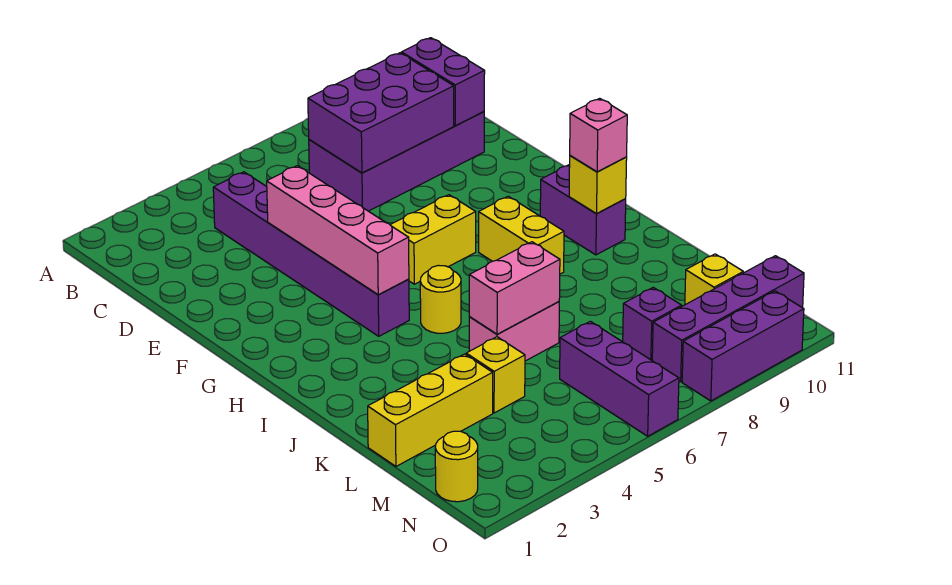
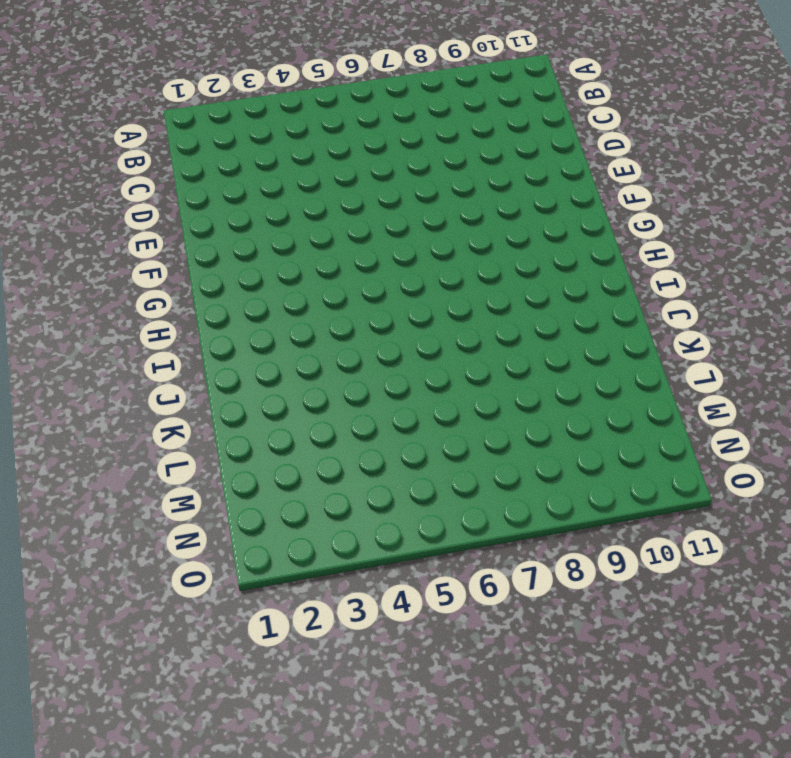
none -> purple brick C4:H4 level 1
none -> purple brick C7:D10 level 1
none -> yellow brick G6:G7 level 1

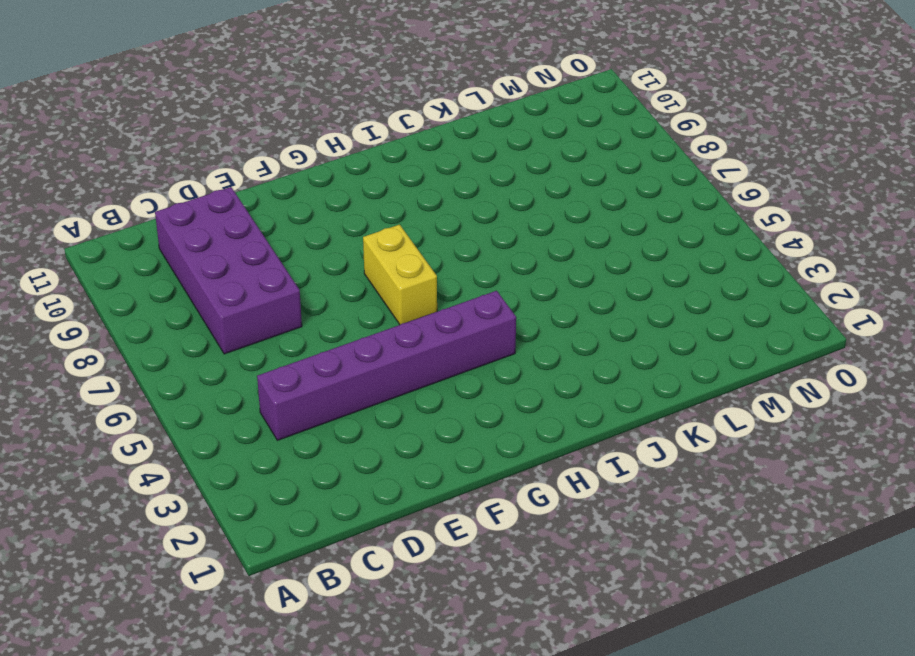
none -> yellow brick H8:I8 level 1
none -> purple brick H10:I10 level 1
none -> yellow round brick I5 level 1

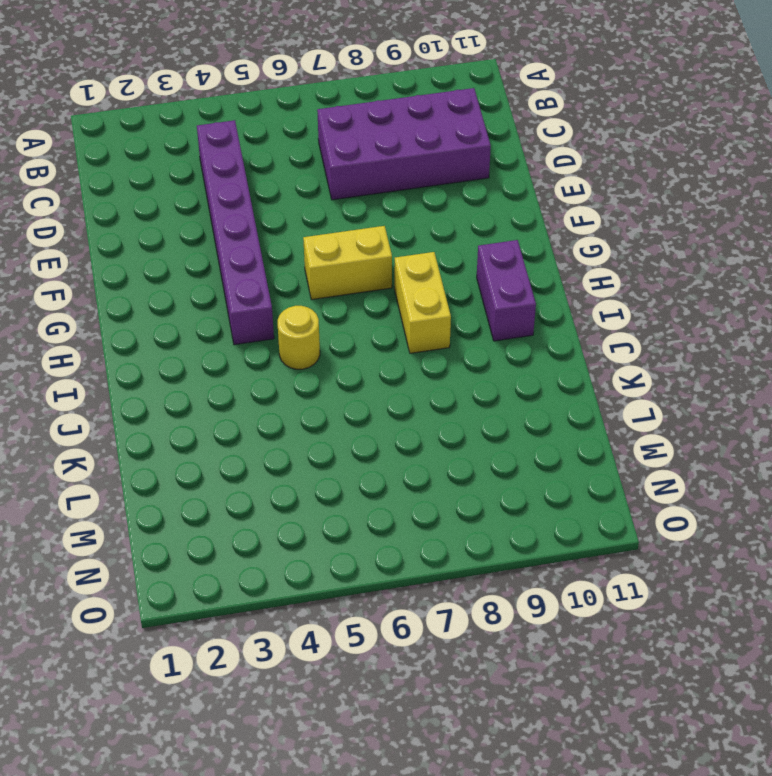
none -> pink brick K5:K6 level 1
none -> yellow brick L1:L3 level 1
none -> yellow brick L4 level 1

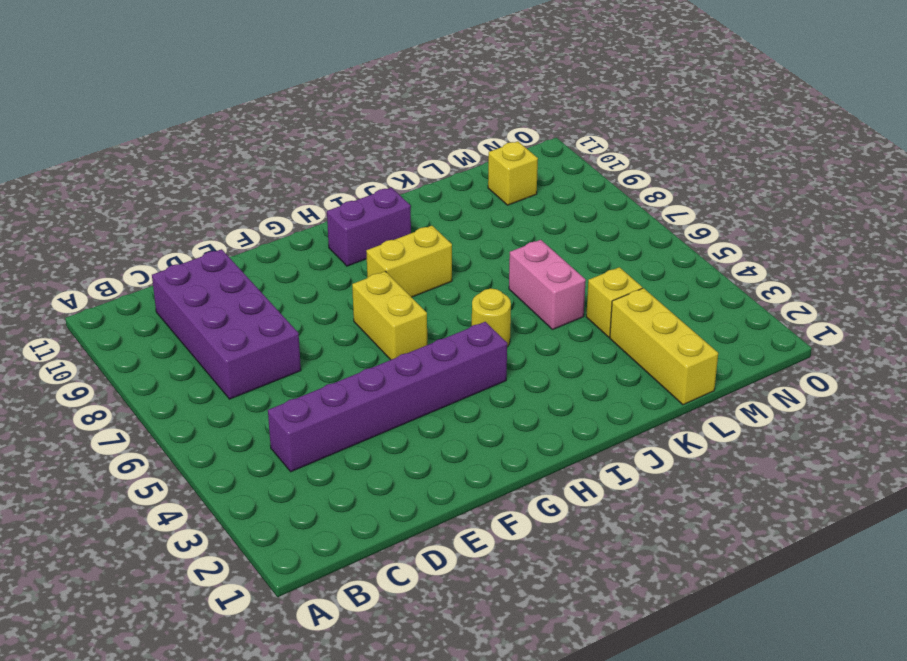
none -> purple brick M6:O6 level 1
none -> purple brick M8 level 1
none -> yellow round brick N1 level 1

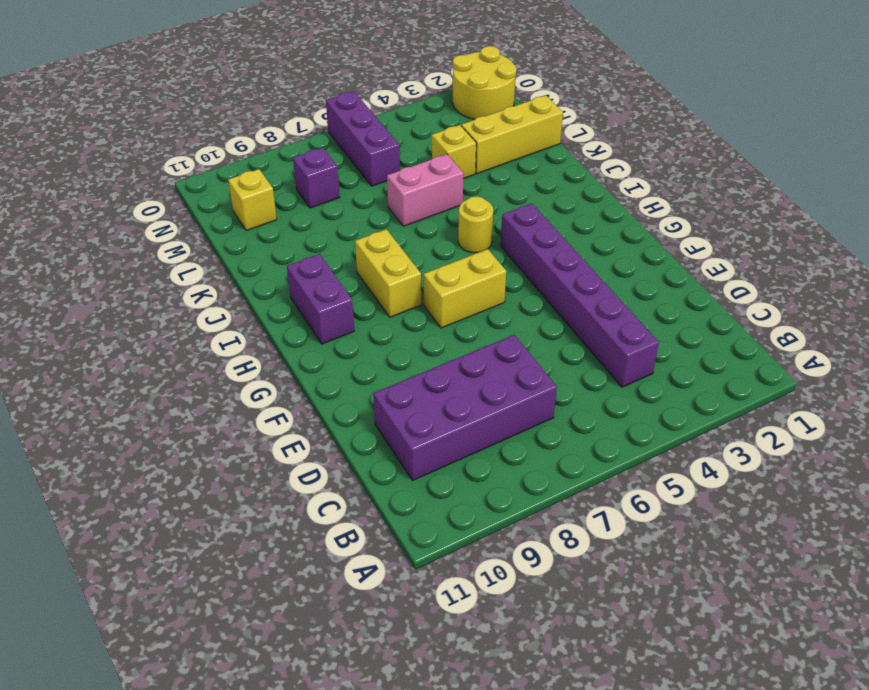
yellow round brick N1:O2 level 1 -> yellow round brick N1 level 1
none -> purple brick N8:N11 level 1
none -> purple brick O8:O10 level 1
none -> purple brick C7:D9 level 2

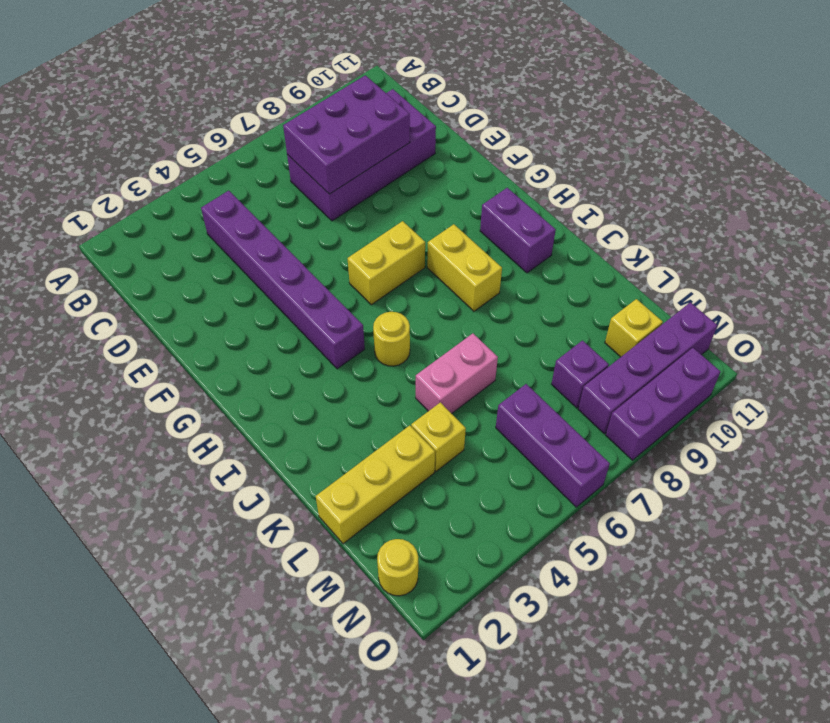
none -> purple brick C10:D10 level 2
none -> pink brick E4:H4 level 2
none -> yellow brick I10 level 2

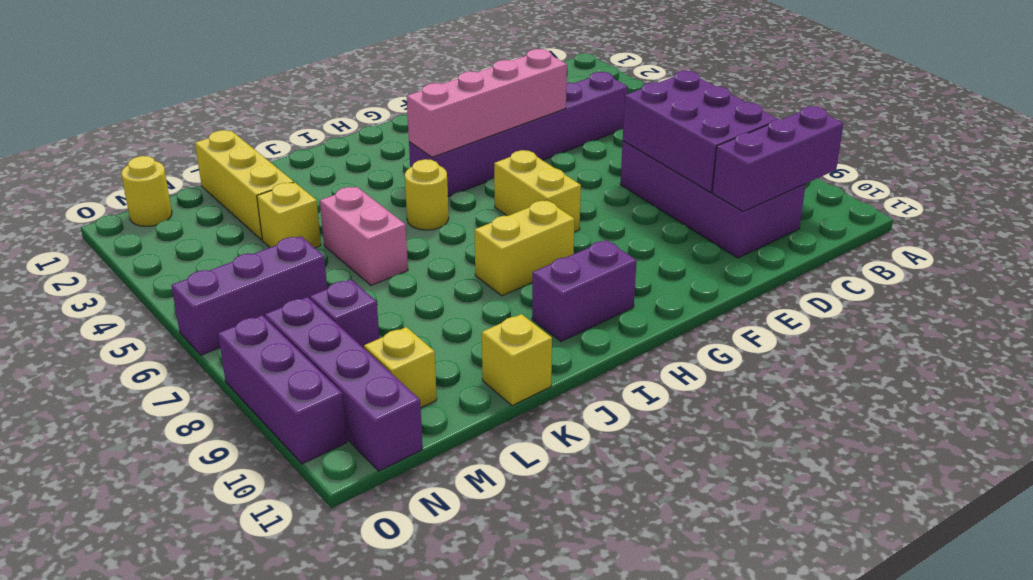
purple brick B10:D10 level 2 -> purple brick C10:D10 level 2
yellow brick K11 level 1 -> yellow brick I10 level 2
none -> pink brick K5:K6 level 2
none -> pink brick I10 level 3

